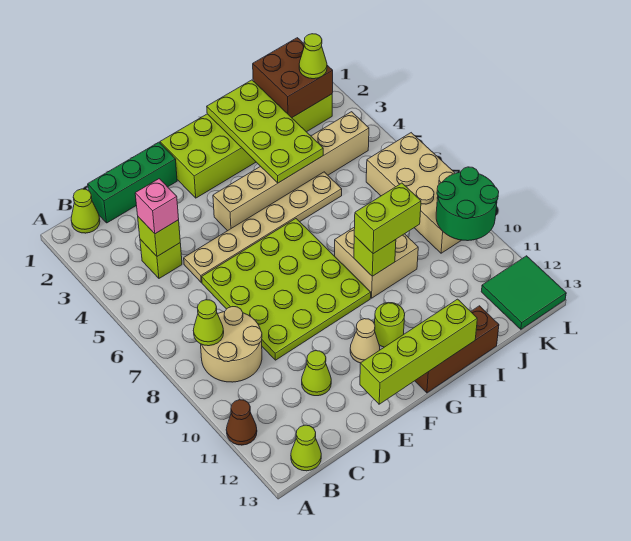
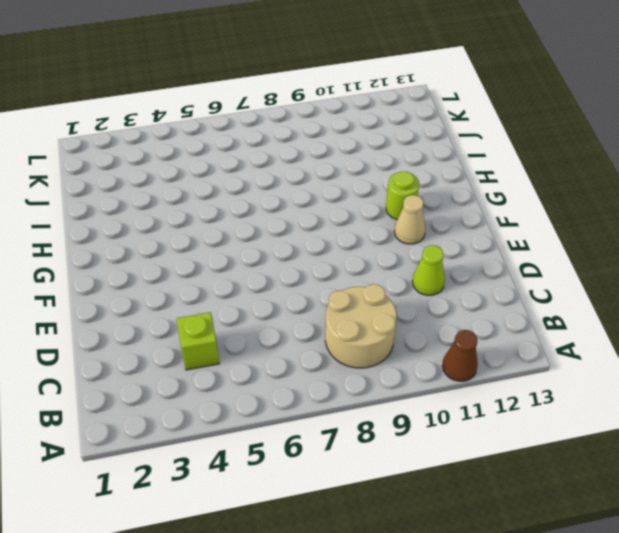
none -> lime cone B1 level 1
none -> lime cone B13 level 1
none -> green brick C1:E1 level 1

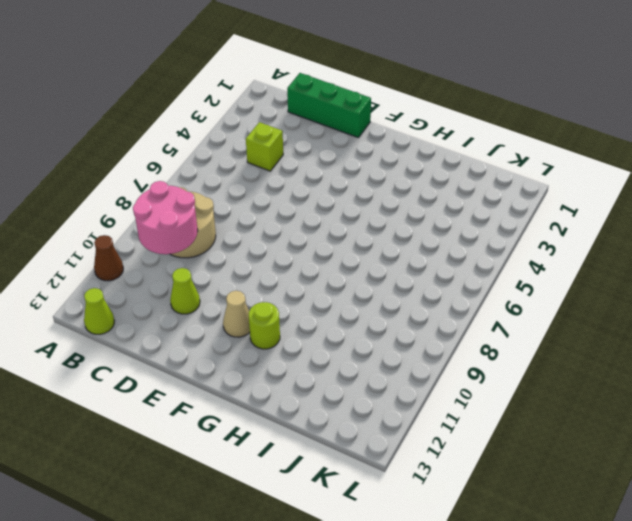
pink round brick B9:C10 level 2 -> none
none -> lime cone B1 level 1
none -> tan plate D5:I5 level 1
none -> lime plate D6:G9 level 1

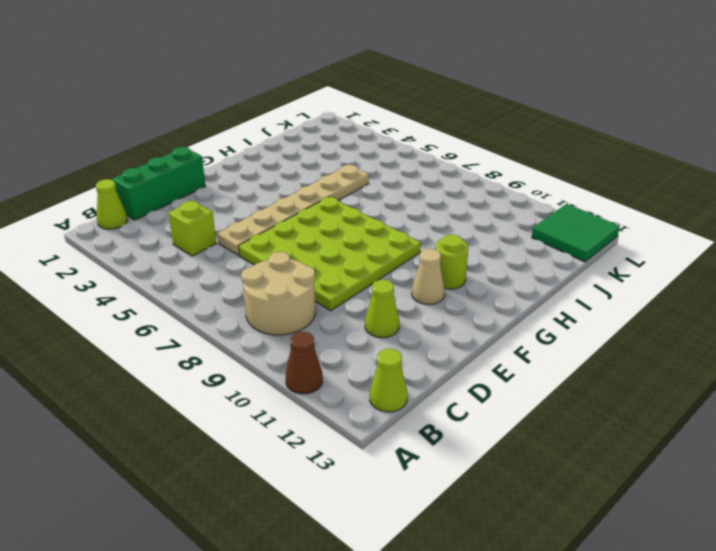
none -> lime brick F1:K2 level 1
none -> tan brick F4:K4 level 1
none -> brown brick G13:I13 level 1

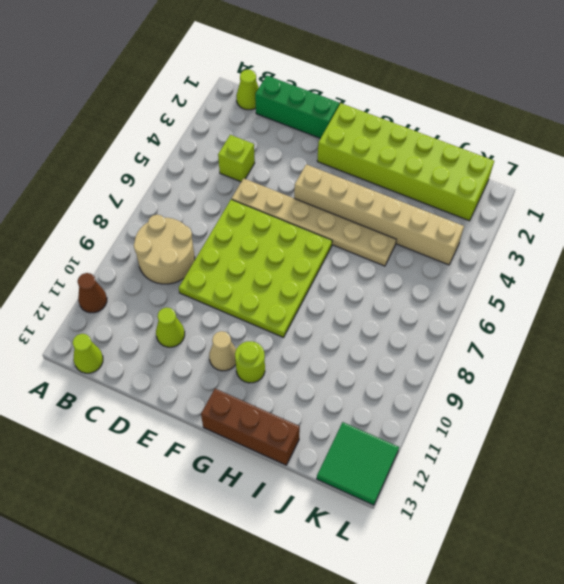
none -> tan brick H8:I9 level 1
none -> tan brick K6:L9 level 1
none -> lime cone B8 level 2

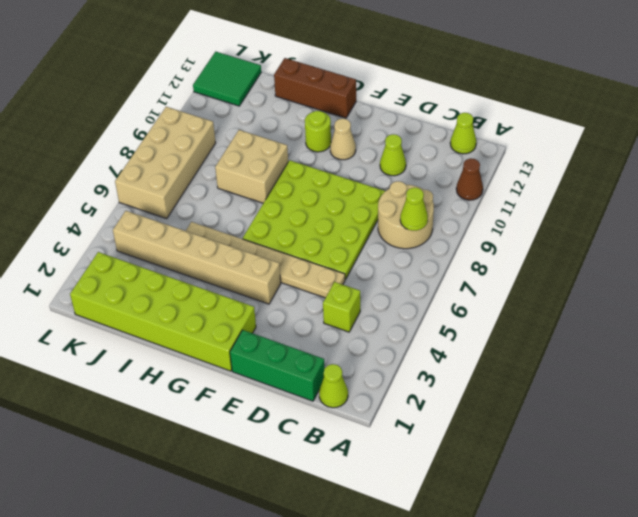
none -> lime brick C4 level 2
none -> lime brick E13:H13 level 2
none -> lime plate H1:I4 level 2

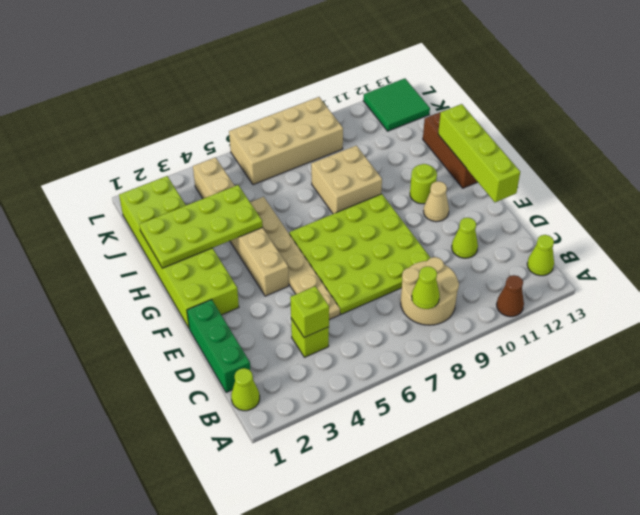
none -> lime brick H9 level 2
none -> brown brick J1:K2 level 2
none -> green round brick K9:L10 level 2

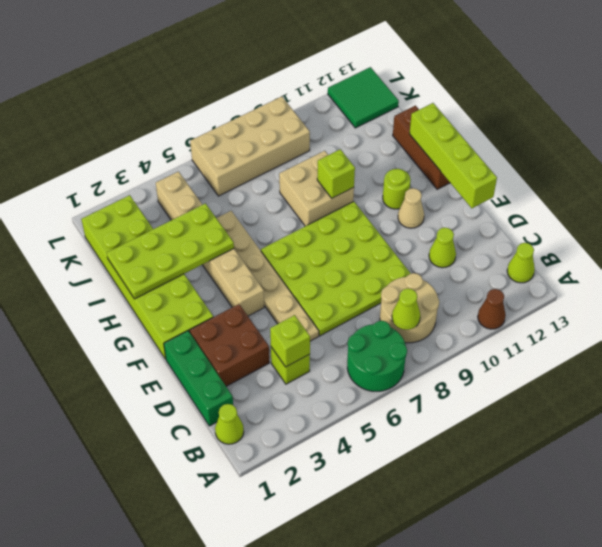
green round brick A6:B7 level 1 -> green round brick K9:L10 level 2
brown brick D2:E3 level 1 -> brown brick J1:K2 level 2
none -> pink brick C4 level 3
none -> lime brick H9:I9 level 3
none -> lime cone K2 level 3

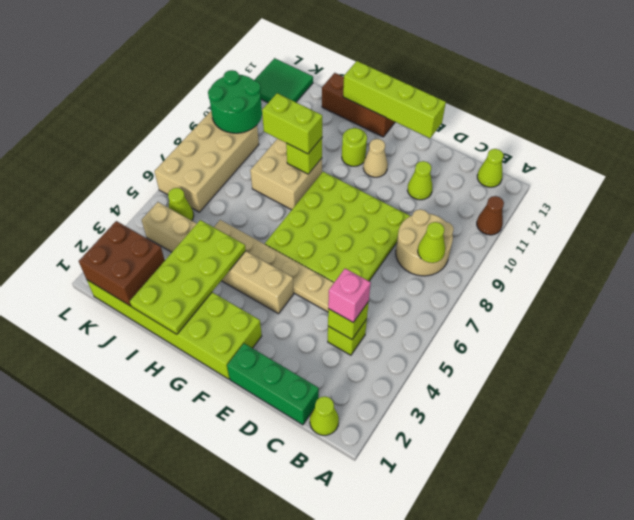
lime cone K5 level 1 -> lime cone K2 level 3

